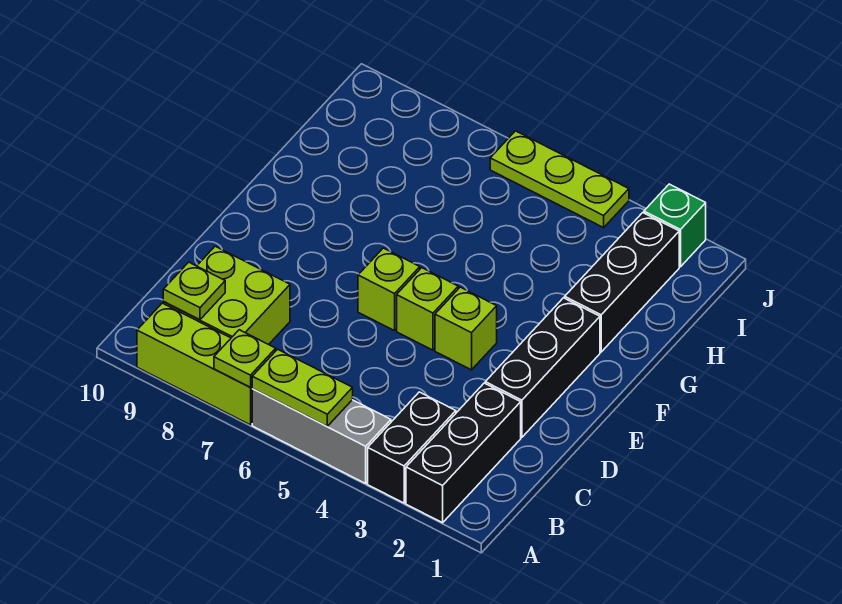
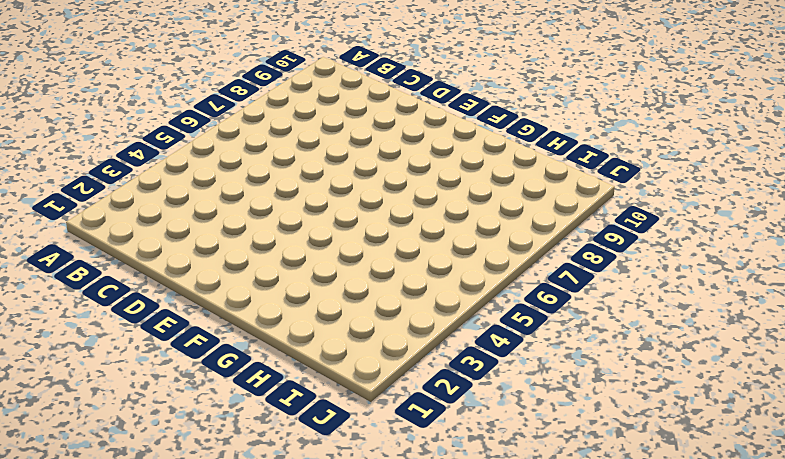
none -> black brick A2:C2 level 1
none -> black brick A3:B3 level 1
none -> grey brick A4:A6 level 1

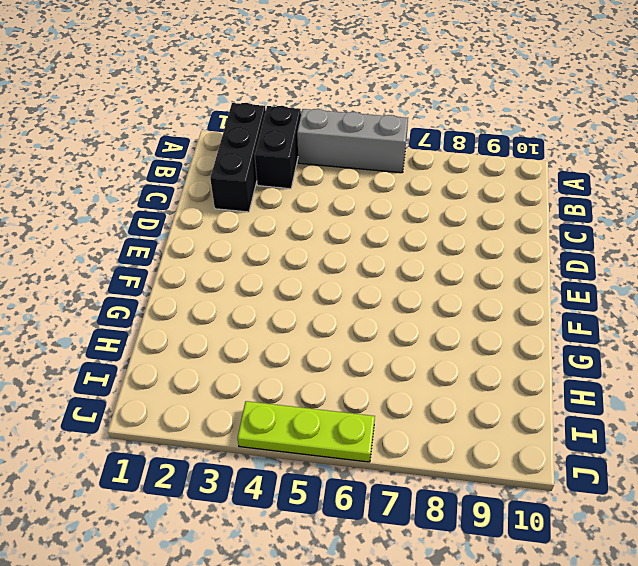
none -> lime brick A7:A9 level 1
none -> lime brick B8:C9 level 1
none -> black brick D2:F2 level 1

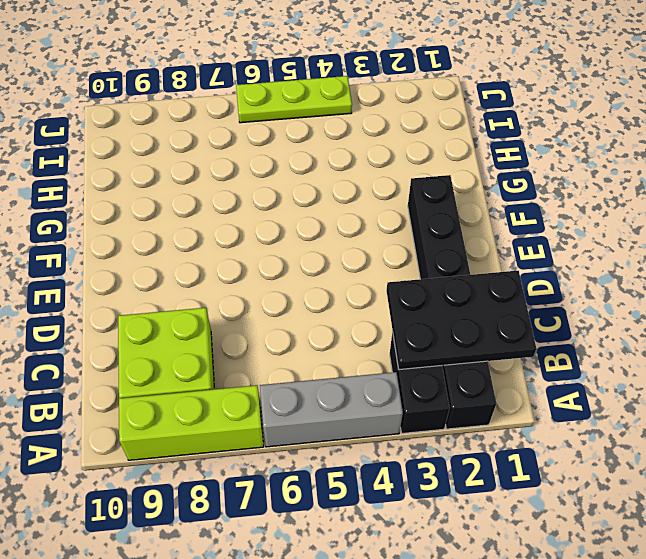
black plate B1:C3 level 2 -> none
none -> lime brick E4 level 1
none -> lime brick E5 level 1
none -> lime brick E6 level 1

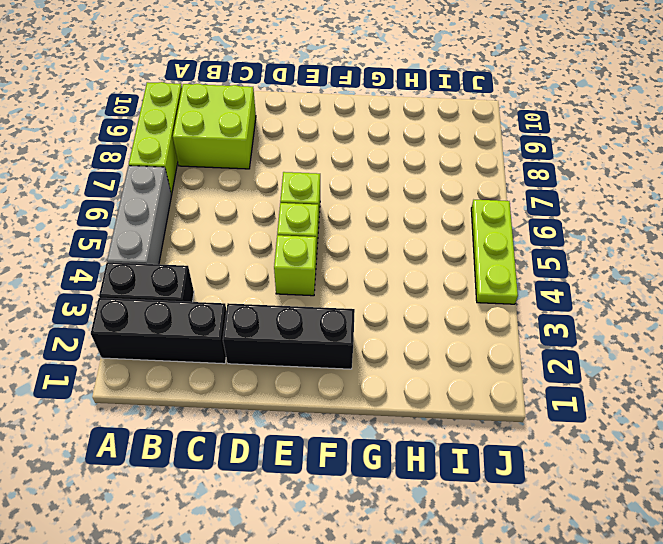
none -> black brick G2:I2 level 1
none -> green brick J2 level 1
none -> lime plate A5:A6 level 2

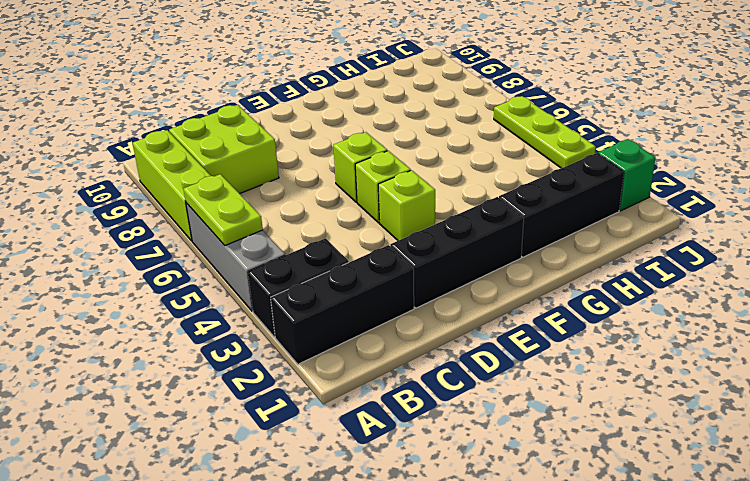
none -> lime plate A7 level 2
none -> lime plate B9 level 2

